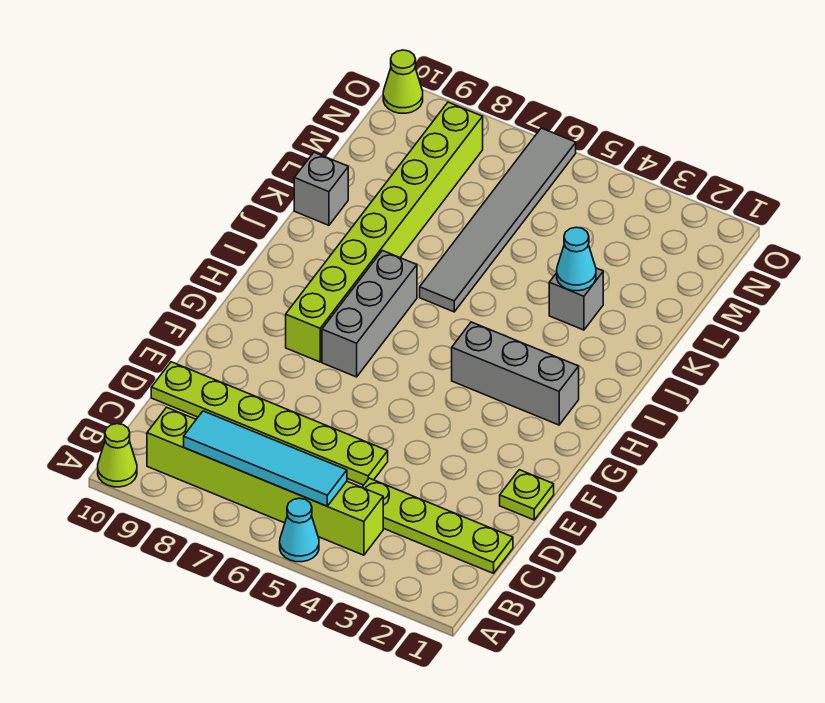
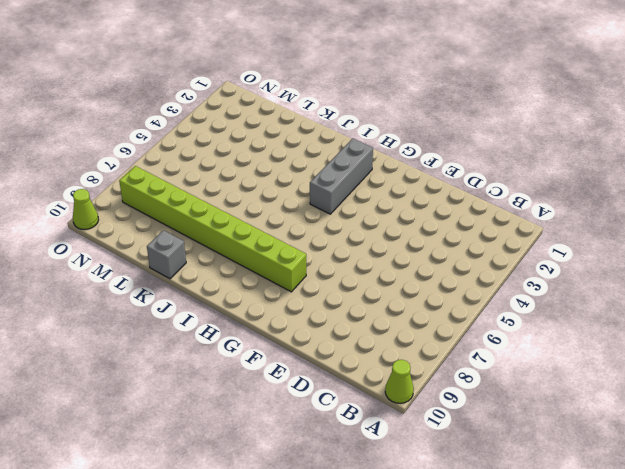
none -> cyan cone A5 level 1
none -> lime brick B4:B9 level 1
none -> lime plate C1:C4 level 1

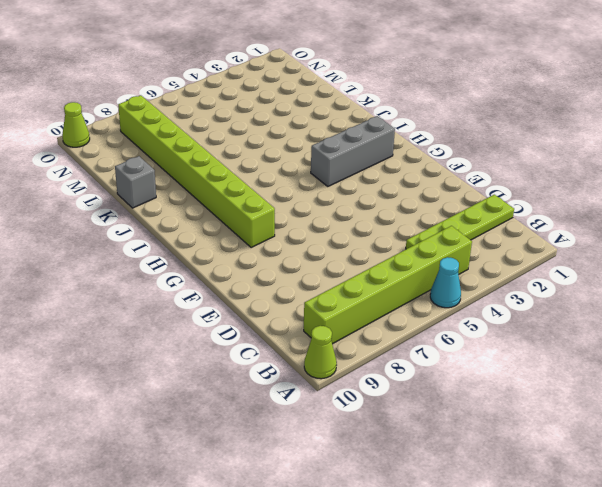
none -> lime plate D5:D10 level 1
none -> lime plate E1 level 1
none -> grey brick G7:I7 level 1

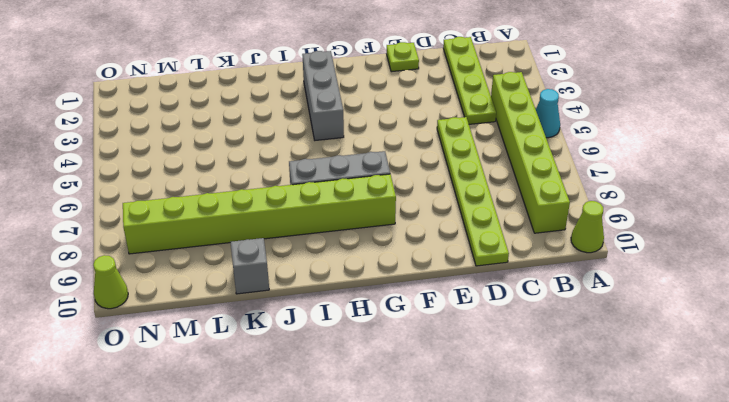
none -> grey tile J6:O6 level 1
none -> grey brick K3 level 1
none -> cyan tile B5:B8 level 2

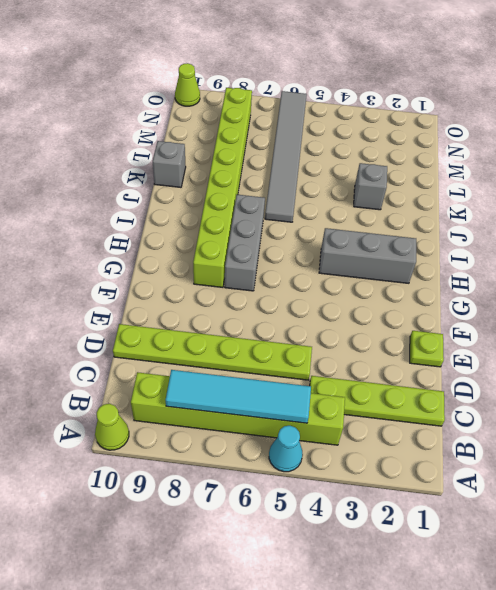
none -> cyan cone K3 level 2

